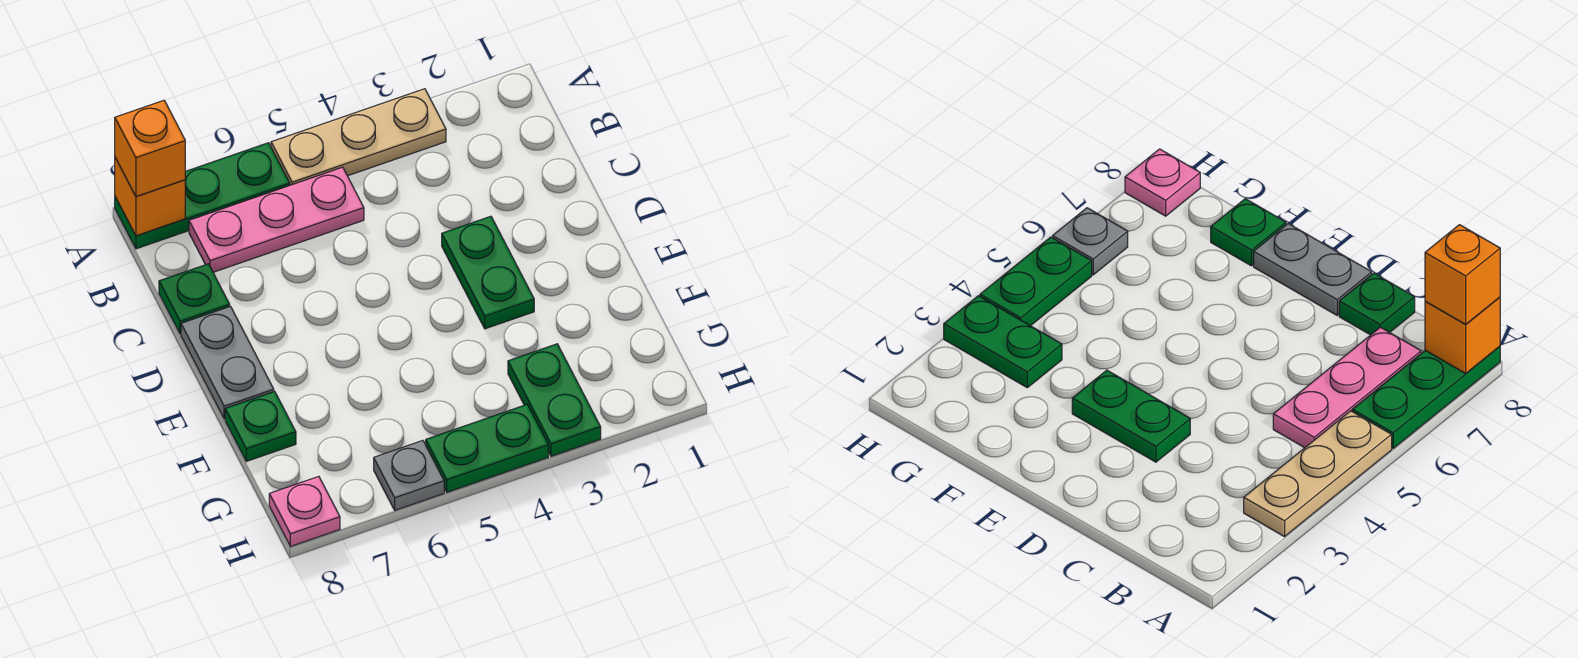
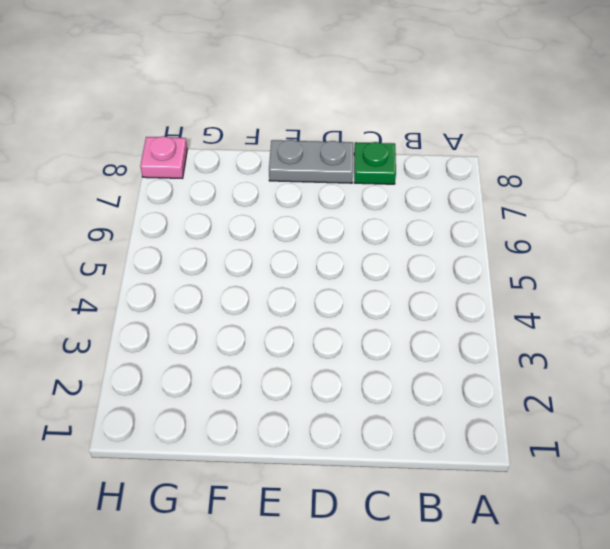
none -> tan plate A3:A5 level 1
none -> green plate A6:A8 level 1
none -> pink plate B5:B7 level 1

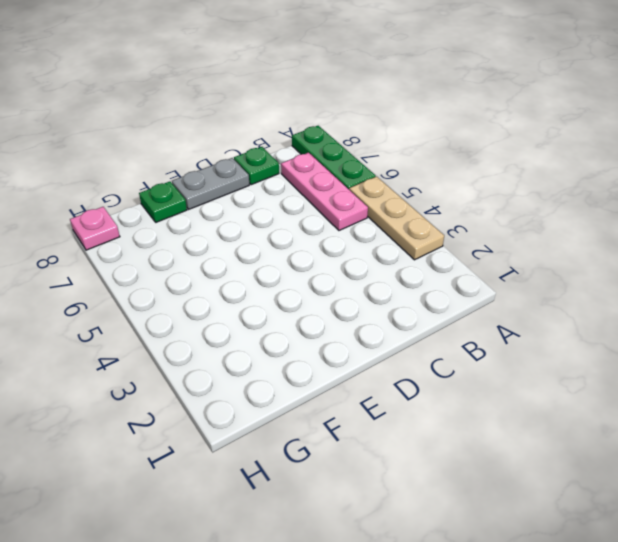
none -> green plate D3:E3 level 1
none -> green plate G3:H3 level 1
none -> green plate H4:H5 level 1

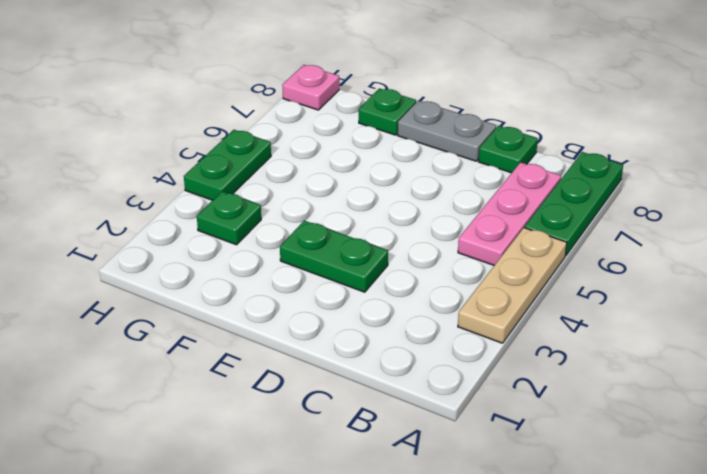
green plate G3 level 1 -> green plate G3:H3 level 1
none -> grey plate H6 level 1
none -> orange brick A8 level 2
none -> orange brick A8 level 3

